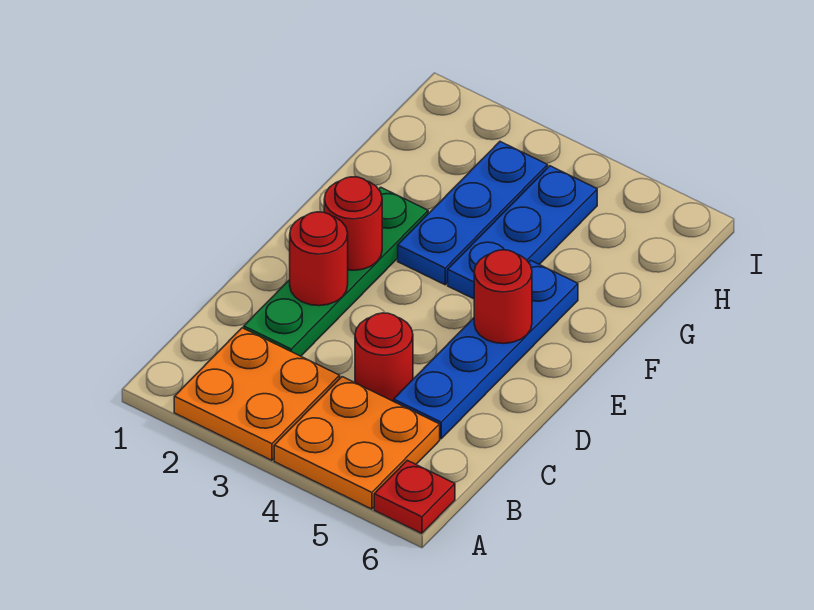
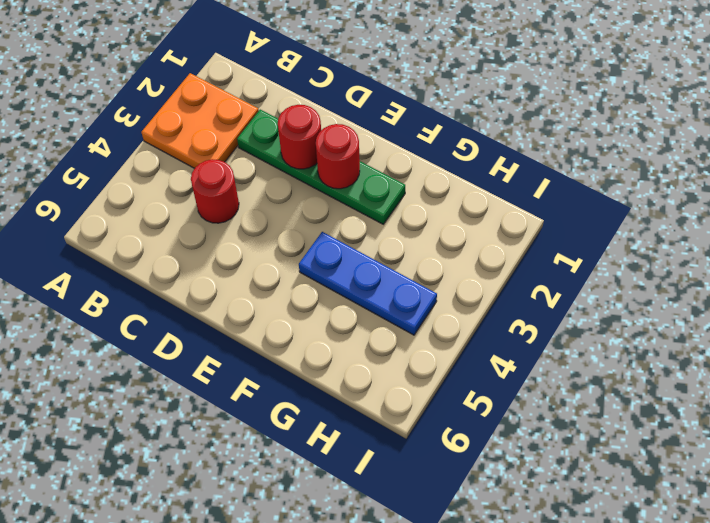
none -> orange plate A4:B5 level 1
none -> red plate A6 level 1

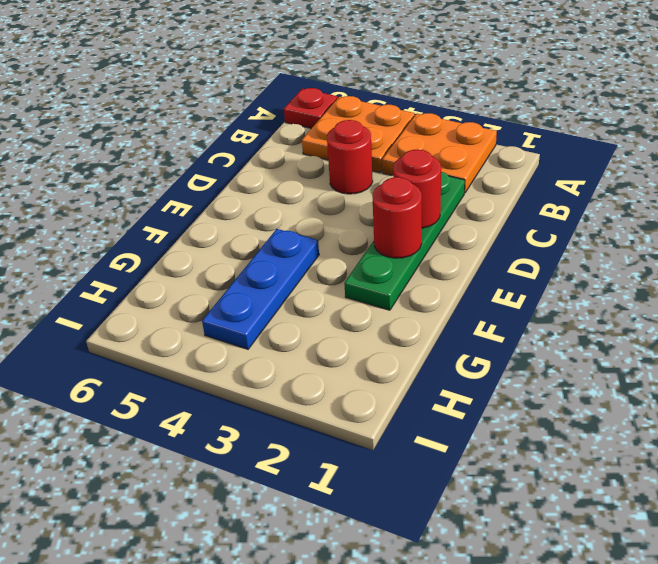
none -> blue plate C5:F5 level 1
none -> blue plate F3:H3 level 1

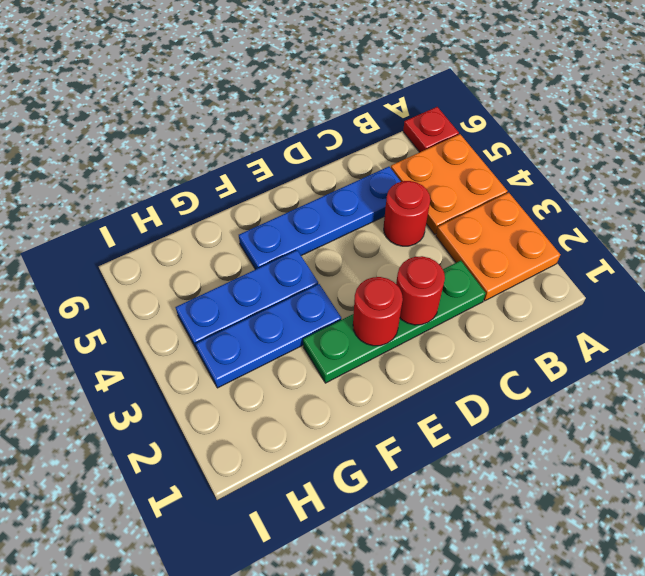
none -> red round brick E5 level 2

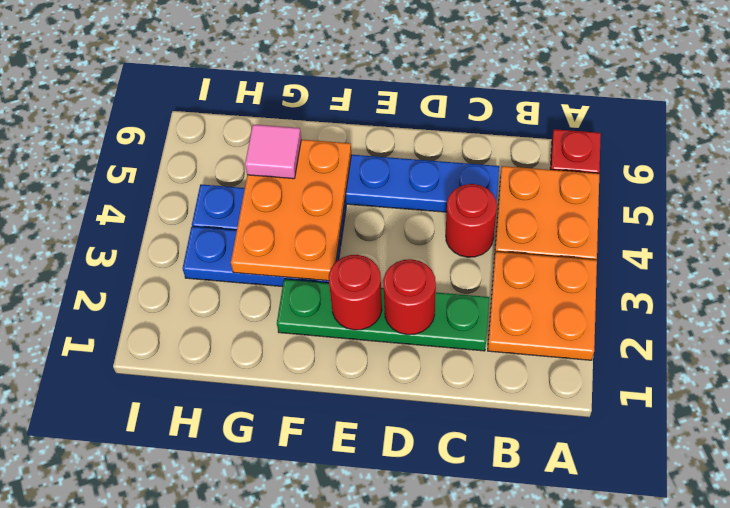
orange plate F3:G5 level 2 -> none
pink tile G5 level 3 -> none
none -> red round brick E5 level 2

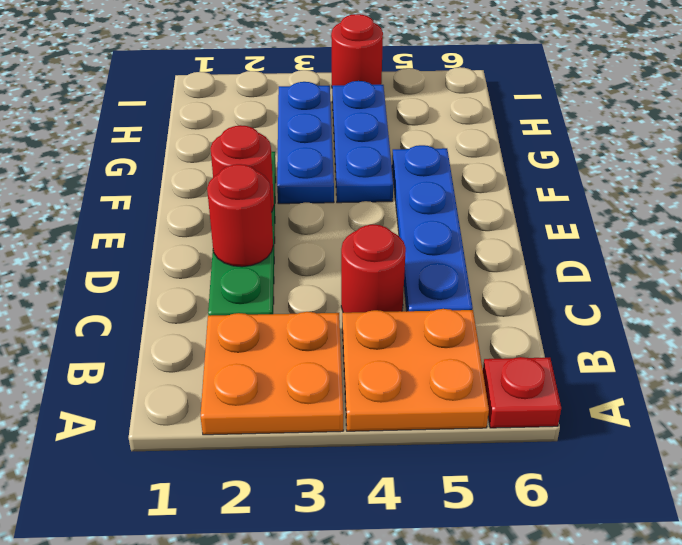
red round brick I4 level 1 -> red round brick E5 level 2

